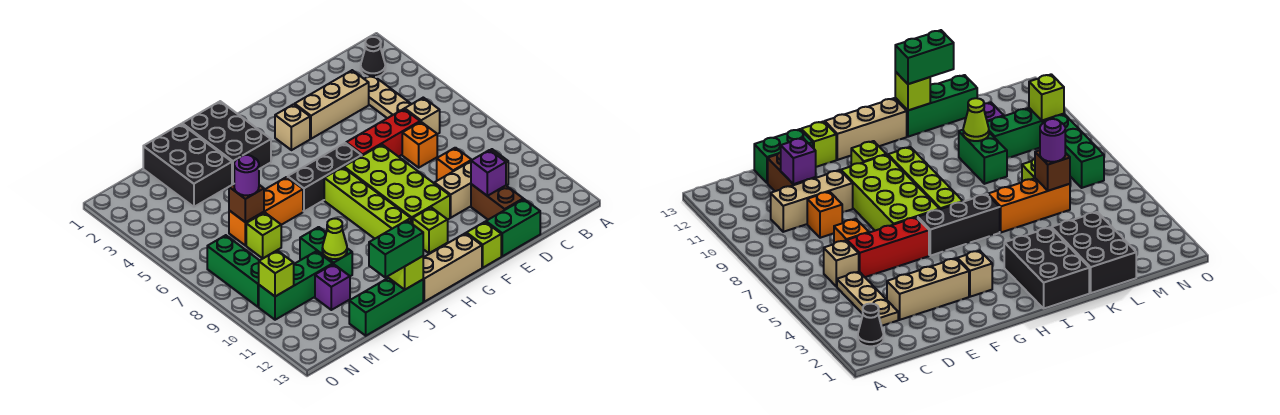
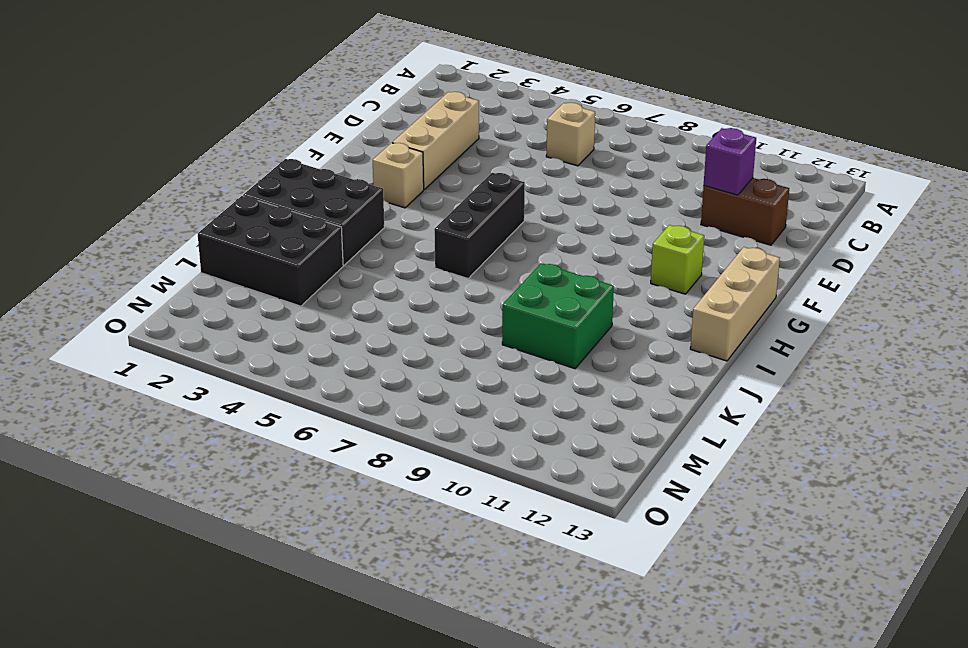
green brick J9:K10 level 1 -> green brick K9:K10 level 1
none -> black cone B2 level 1
none -> tan plate C3:C5 level 1
none -> tan brick C10:E10 level 1
none -> red brick D6:F6 level 1

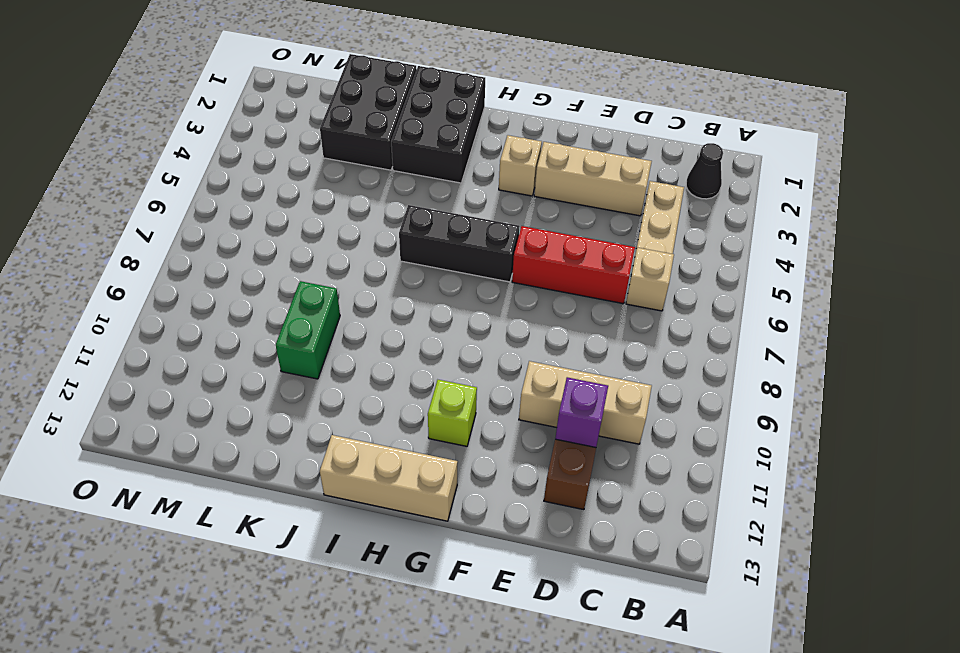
none -> orange brick D7 level 1
none -> orange brick D9 level 1
none -> green brick D13:E13 level 1
none -> lime brick F7:G10 level 1

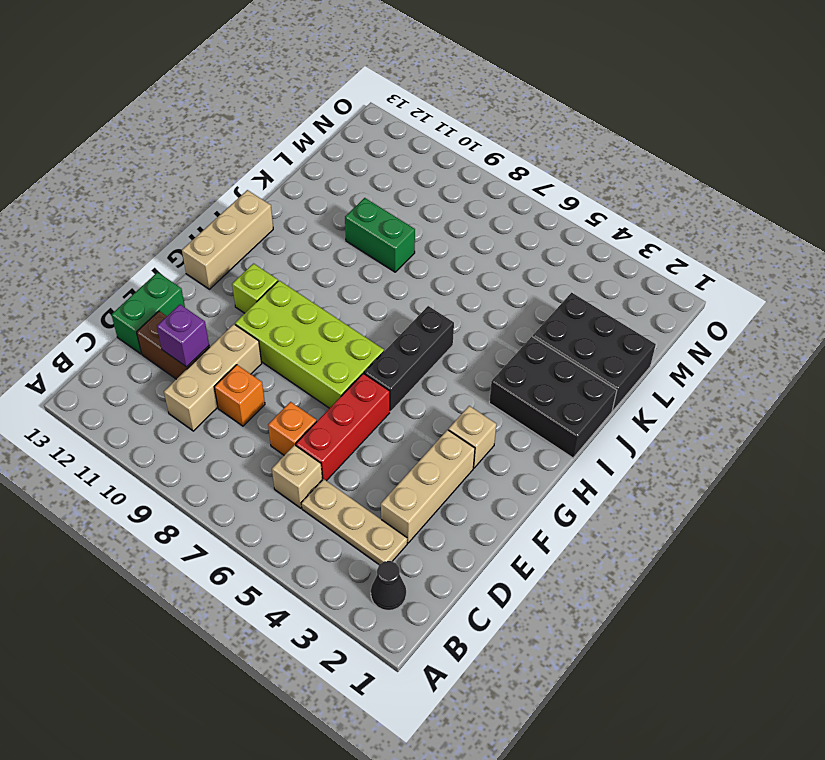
none -> lime brick F13 level 1
none -> lime brick H7:H10 level 1
none -> orange brick J6:L6 level 1
none -> green brick J13:L13 level 1

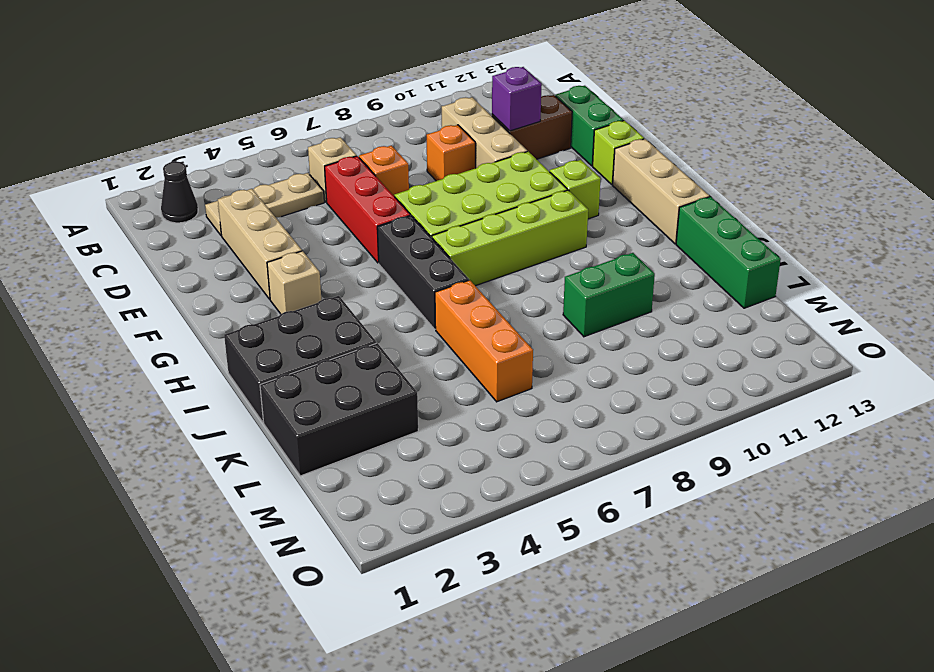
none -> lime brick L7 level 1
none -> green brick L10:N10 level 1
none -> purple brick L11 level 1
none -> green brick N7:N9 level 1

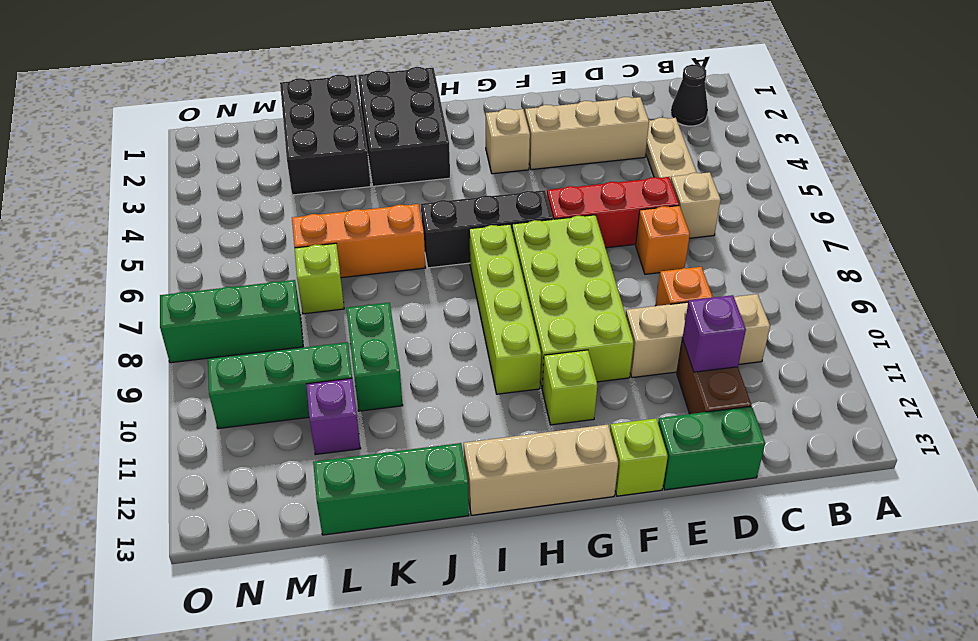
green brick M8:O8 level 1 -> green brick N7:N9 level 1
none -> lime brick J13 level 2
none -> lime cone K10 level 2
none -> brown brick L6 level 2
none -> lime brick N10 level 2

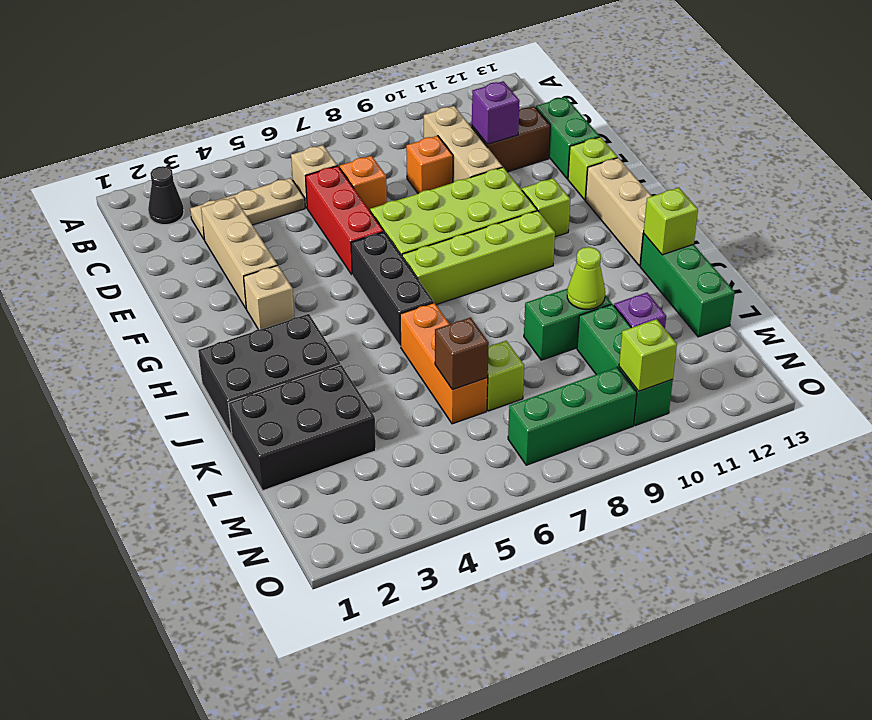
none -> green brick J13:K13 level 3
none -> purple round brick L6 level 3

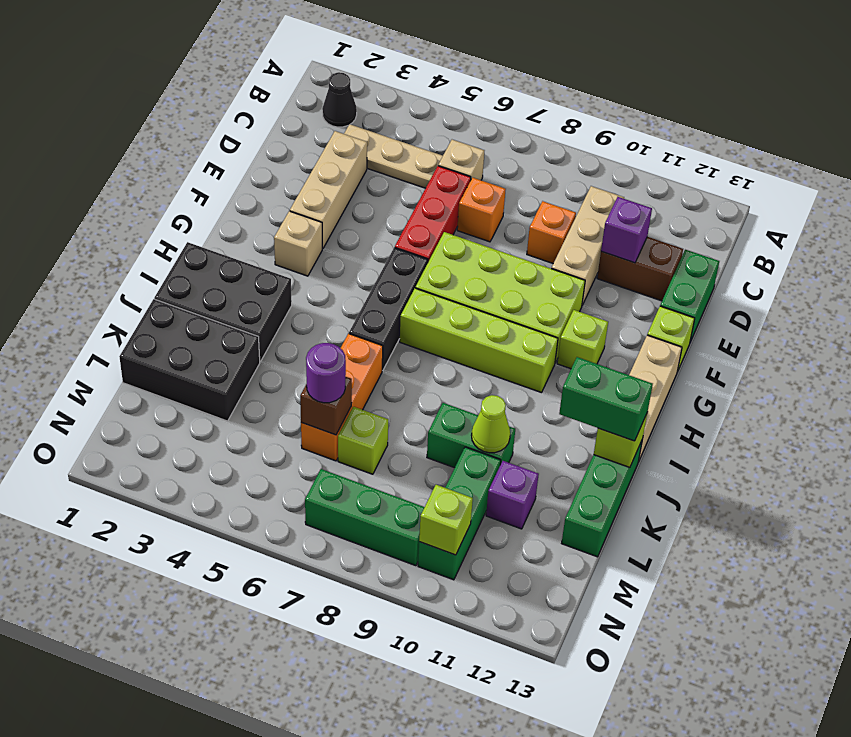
green brick J12:J13 level 3 -> green brick J13:K13 level 3

